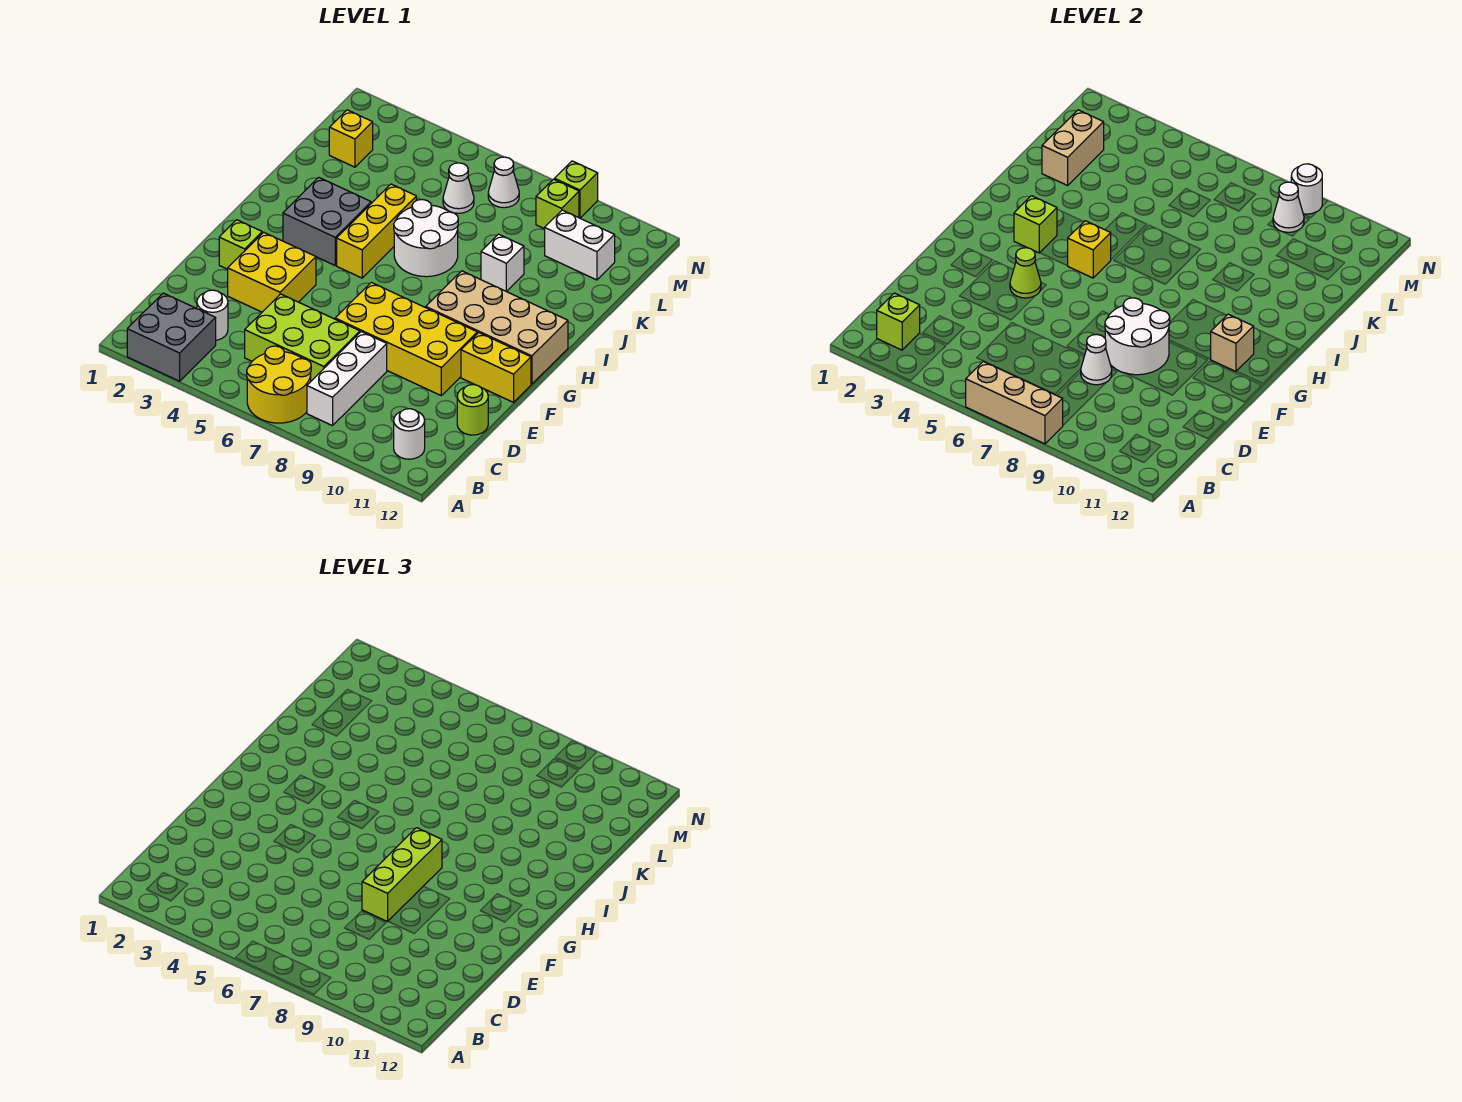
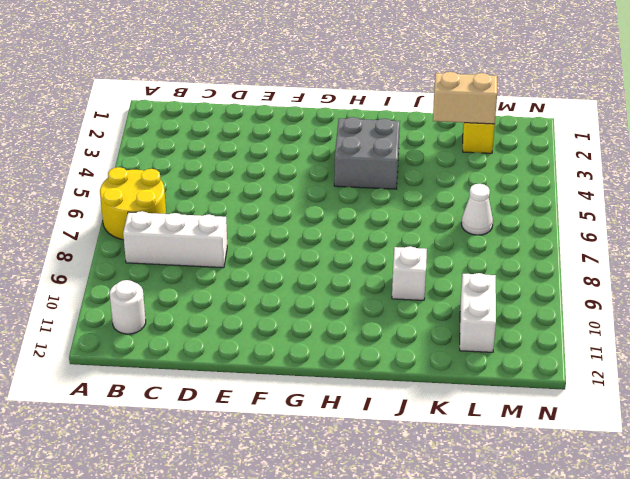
none -> grey brick A2:B3 level 1
none -> white round brick C3 level 1
none -> lime brick C5:D7 level 1
none -> lime round brick D12 level 1

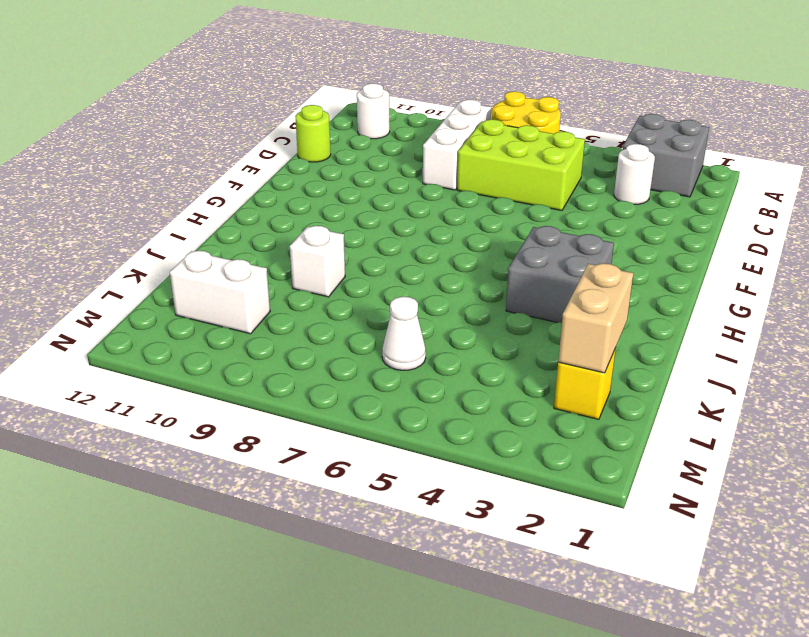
none -> yellow brick E3:F4 level 1
none -> yellow brick E7:F10 level 1
none -> lime brick F2 level 1
none -> yellow brick F11:F12 level 1

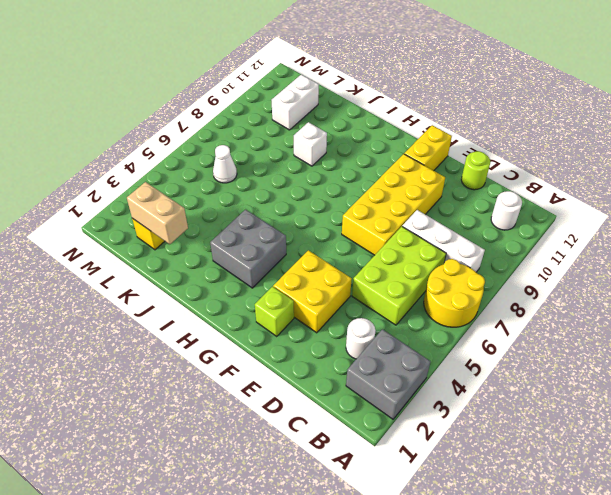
none -> tan brick G9:H12 level 1
none -> yellow brick H5:J5 level 1
none -> white round brick I6:J7 level 1
none -> white cone M7 level 1

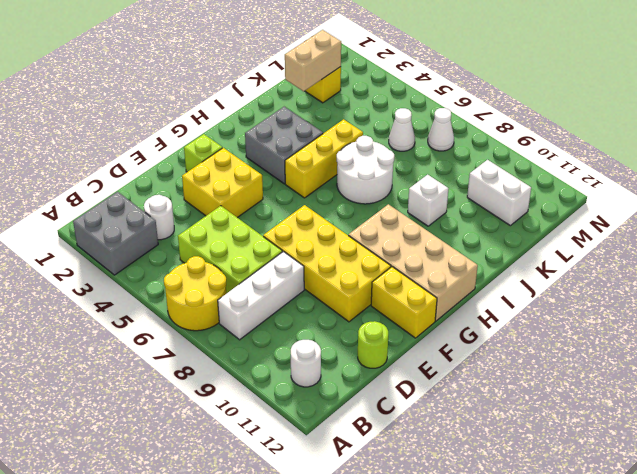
none -> lime brick M9 level 1
none -> lime brick N9 level 1
none -> tan brick A6:A8 level 2
none -> lime brick B2 level 2

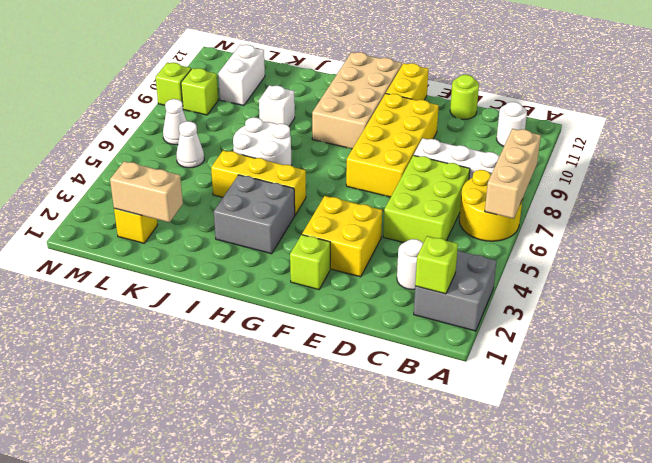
none -> white cone D8 level 2
none -> white round brick E8:F9 level 2
none -> lime cone F4 level 2
none -> tan brick G11 level 2

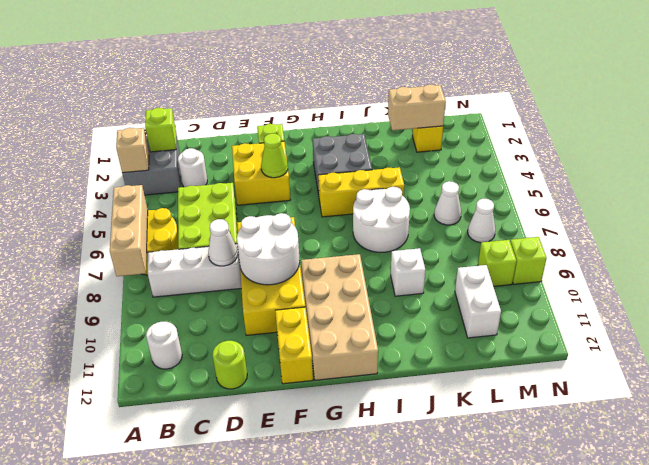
tan brick A3 level 2 -> tan brick G11 level 2
none -> lime brick H3 level 2
none -> yellow brick H5 level 2
none -> white cone M9 level 2
none -> white round brick N9 level 2

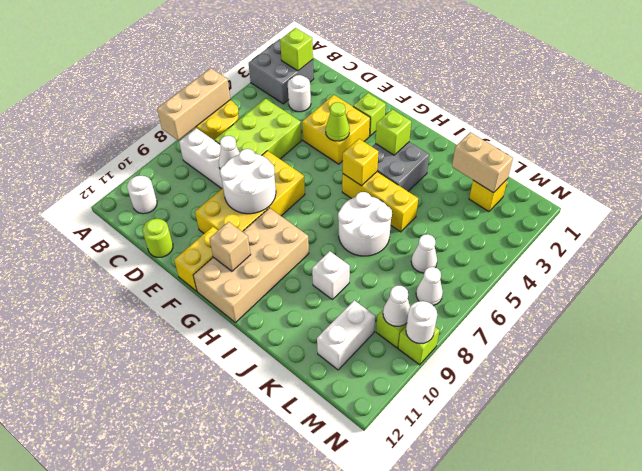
none -> lime brick E8:G8 level 3

